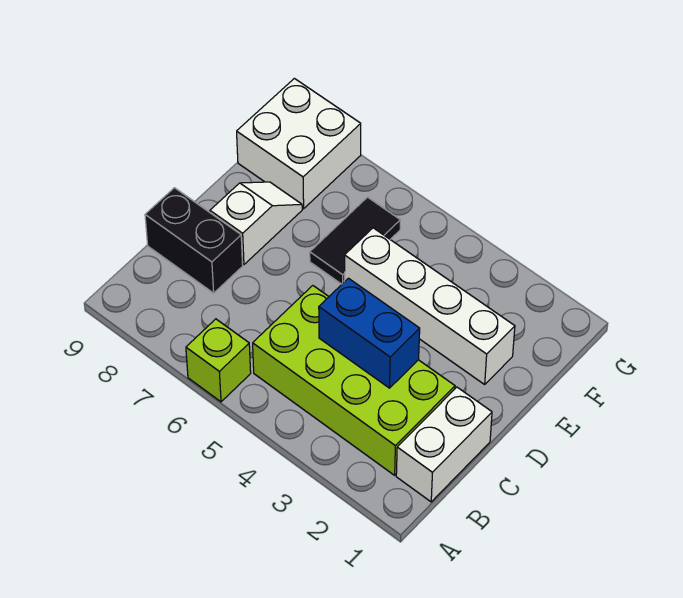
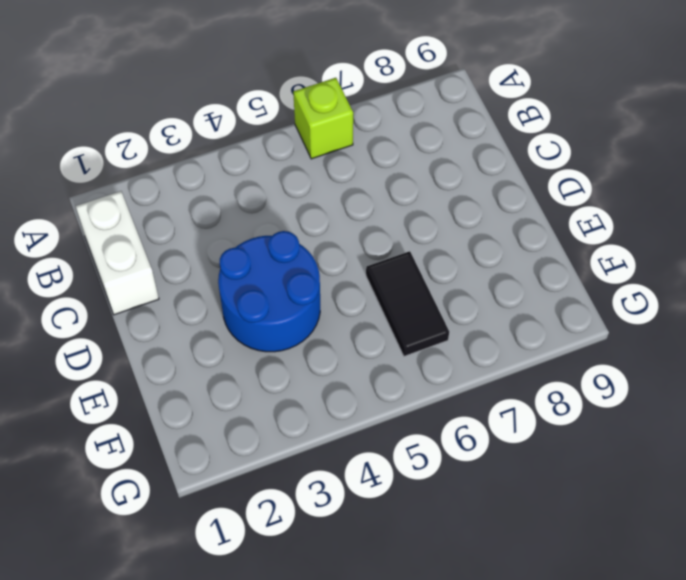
blue round brick D3:E4 level 1 -> white brick E2:E5 level 1
none -> lime brick B2:C5 level 1
none -> black brick C8:C9 level 1

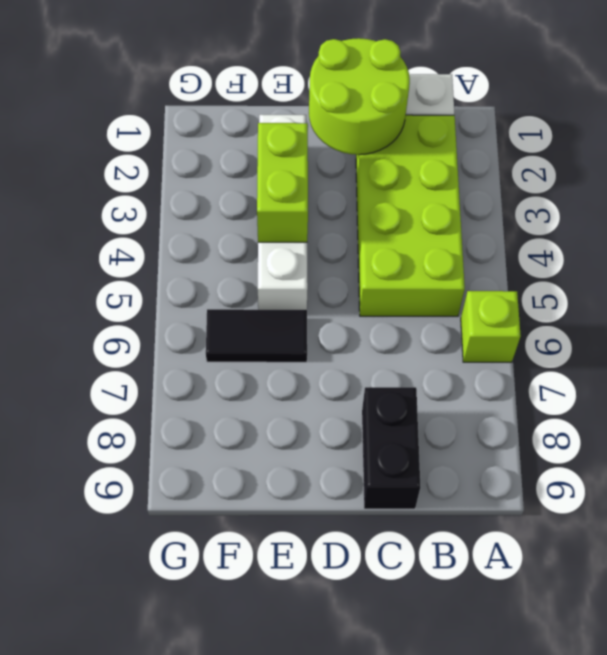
lime round brick C1:D2 level 2 -> none
lime brick E3:E4 level 2 -> none
none -> white slope D8:E8 level 1 top D
none -> white brick F8:G9 level 1

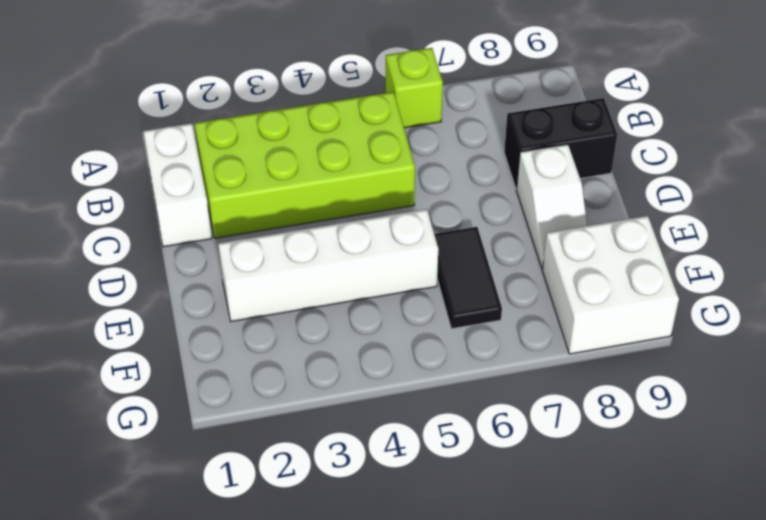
none -> blue brick C3:C4 level 2

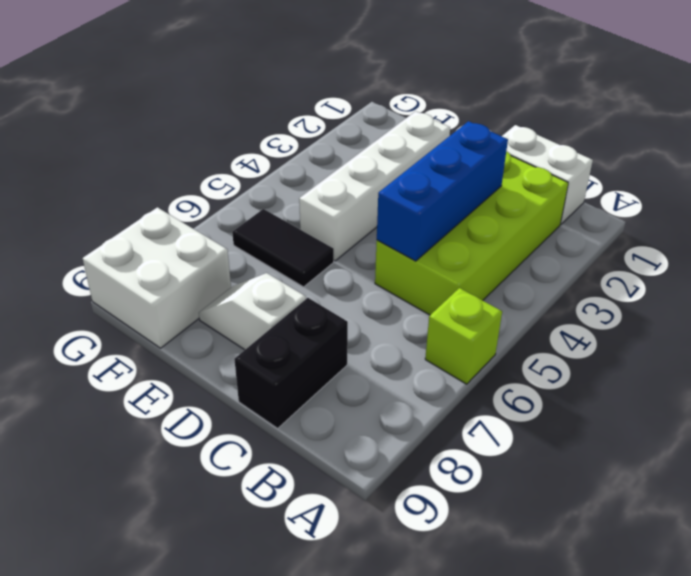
blue brick C3:C5 level 2 -> blue brick C3:C4 level 2

